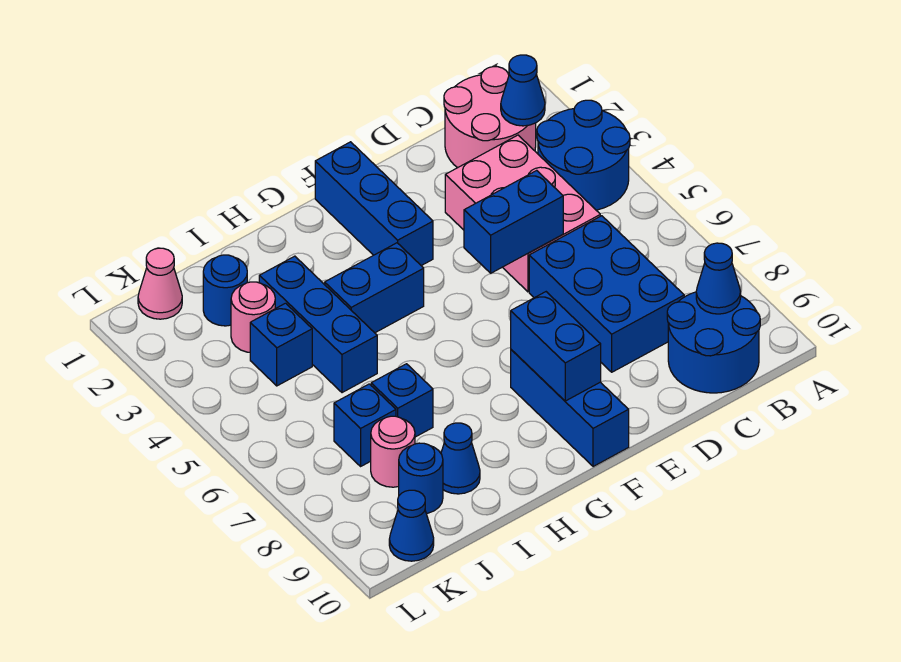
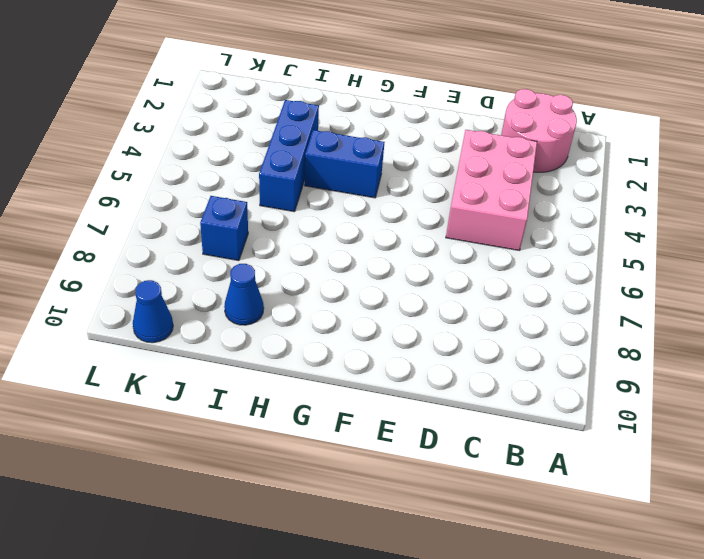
none -> blue round brick A3:B4 level 1
none -> blue round brick B9:C10 level 1
none -> blue brick C6:D8 level 1

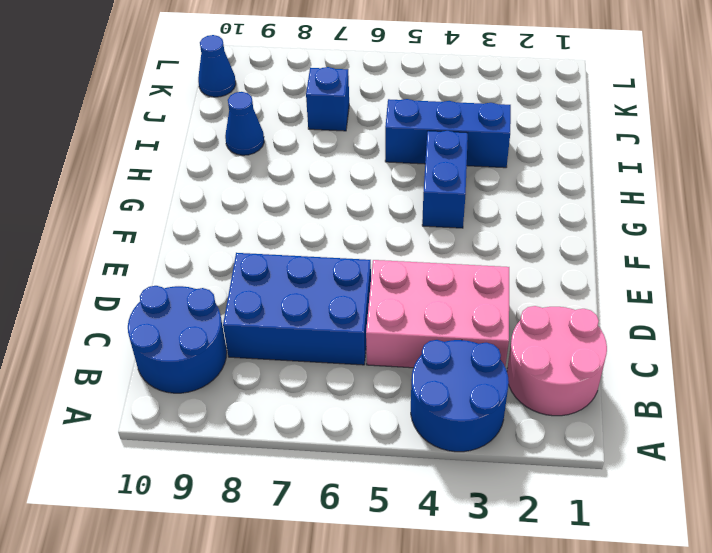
none -> blue brick F1:F3 level 1
none -> blue brick F8:F10 level 1
none -> blue brick I7 level 1

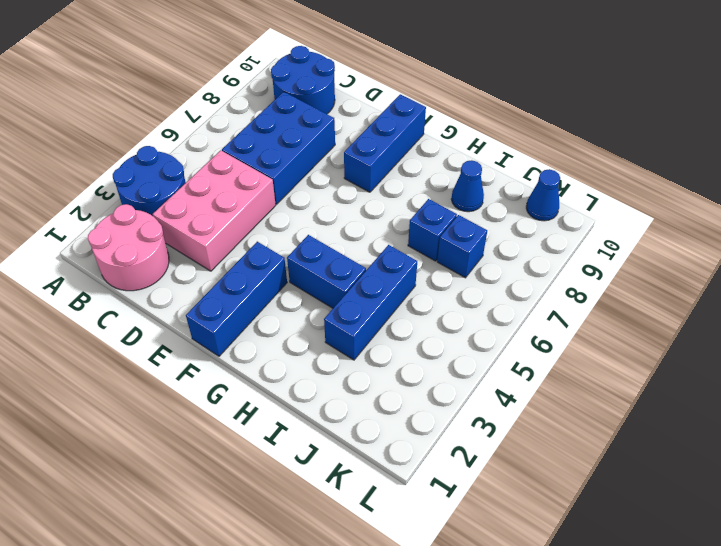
none -> blue round brick J2 level 1
none -> pink round brick J3 level 1
none -> blue brick J4 level 1

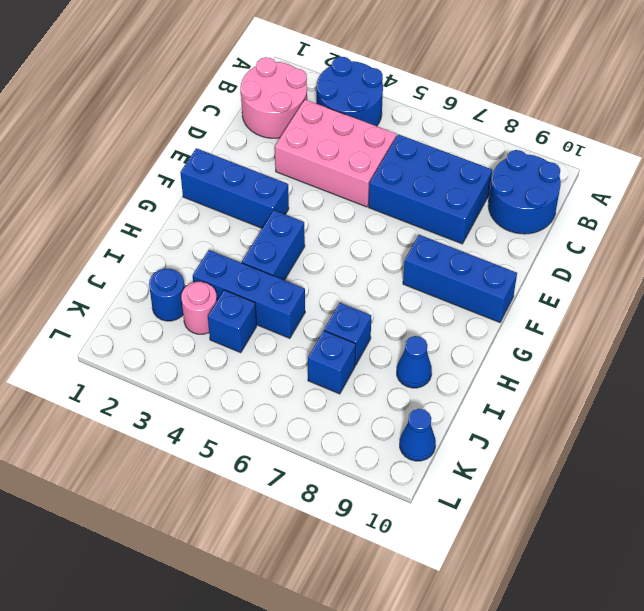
none -> pink round brick J8 level 1
none -> blue round brick J9 level 1
none -> pink cone K1 level 1

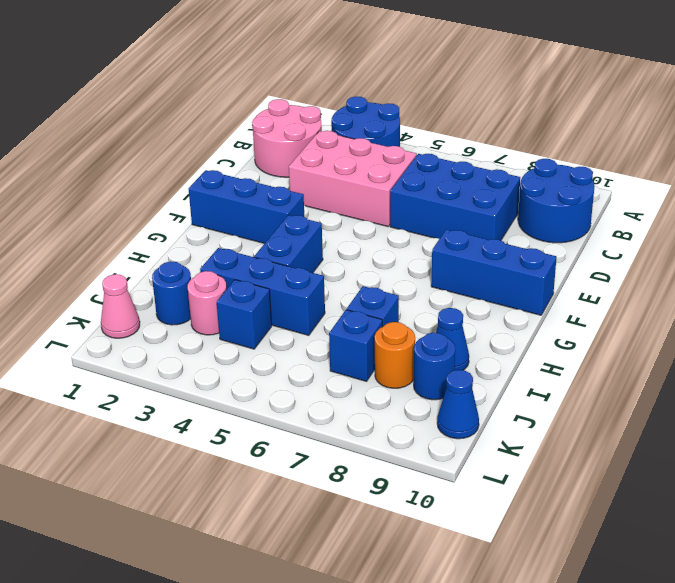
orange round brick J8 level 1 -> pink round brick J8 level 1
none -> blue cone B2 level 2
none -> blue cone B9 level 2
none -> blue brick D5:E5 level 2

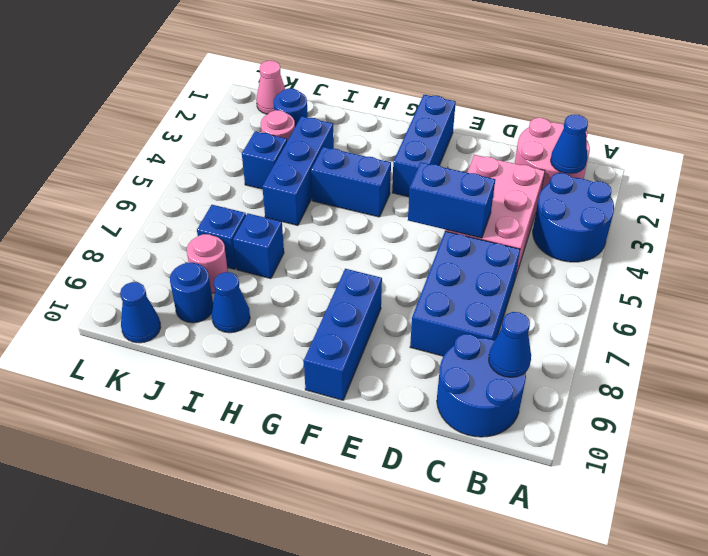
none -> blue brick F8:F9 level 2

